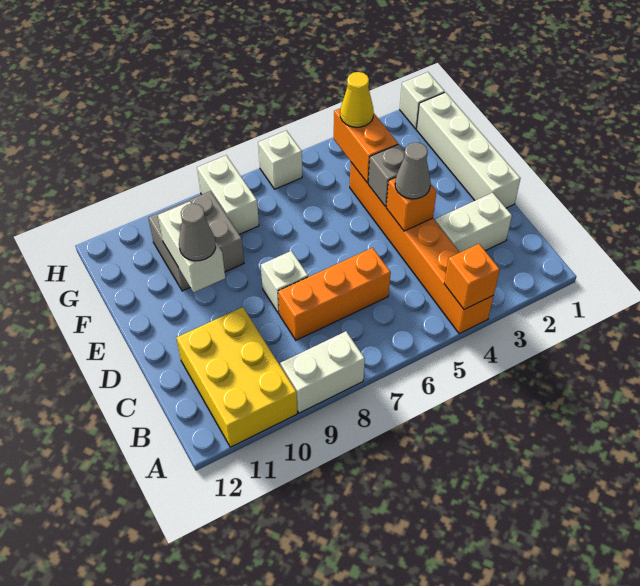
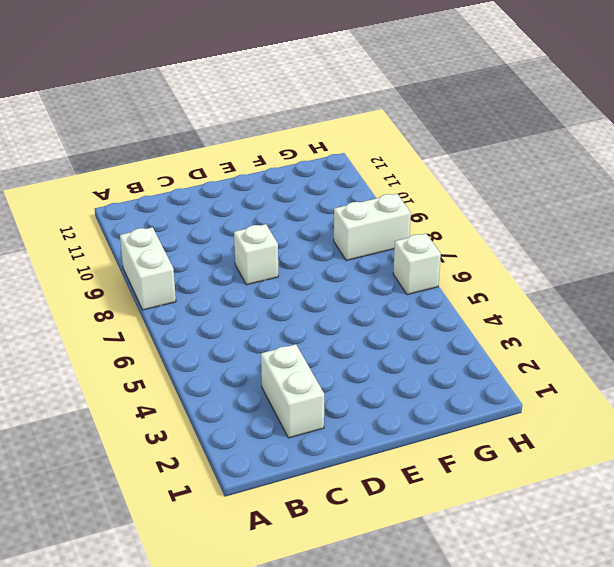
none -> orange brick A4:F4 level 1
none -> yellow brick A10:C11 level 1
none -> orange brick C6:C8 level 1

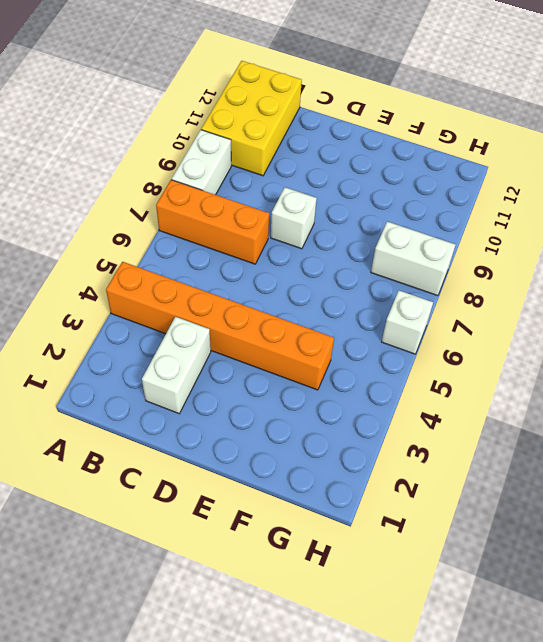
orange brick A7:C7 level 1 -> orange brick C6:C8 level 1
yellow brick A10:B12 level 1 -> yellow brick A10:C11 level 1
none -> white brick D1:G1 level 1
none -> grey brick F9:G10 level 1
none -> white brick H1 level 1

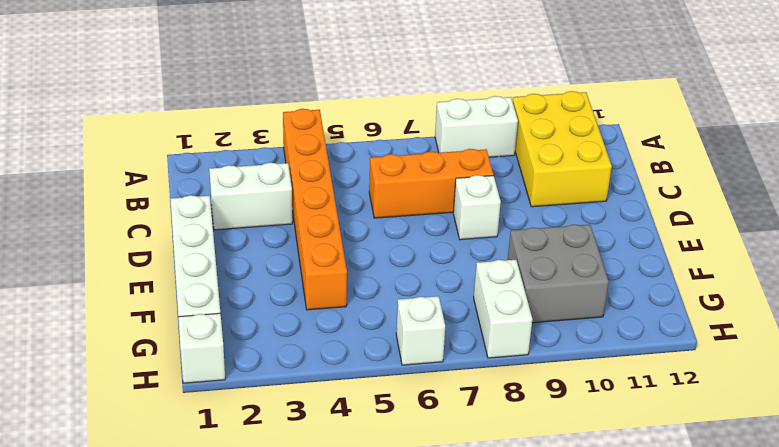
none -> orange brick A4 level 2
none -> orange brick D4 level 2
none -> grey brick E4 level 2

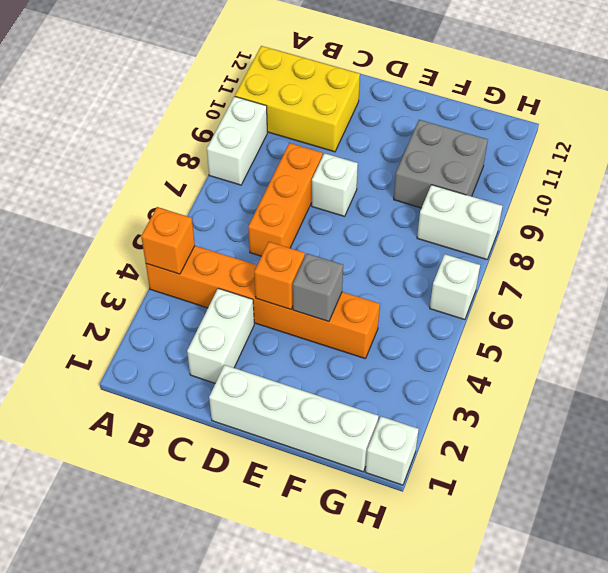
none -> white brick E10:F10 level 2
none -> orange brick F4:G4 level 2
none -> grey cone D4 level 3

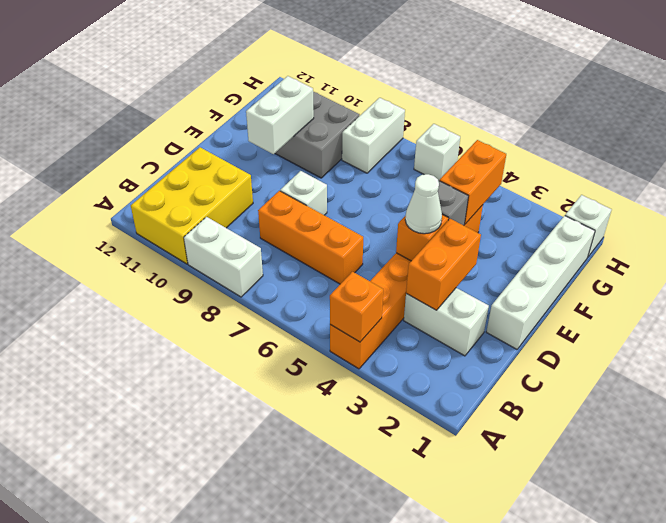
orange brick C3:D3 level 2 -> none
white cone D4 level 3 -> grey cone D4 level 3
none -> grey cone E10 level 3
none -> yellow cone G4 level 3

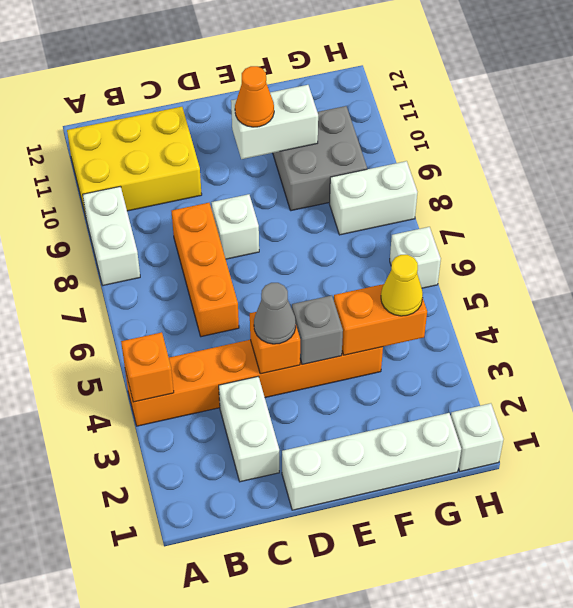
orange cone E10 level 3 -> grey cone E10 level 3

